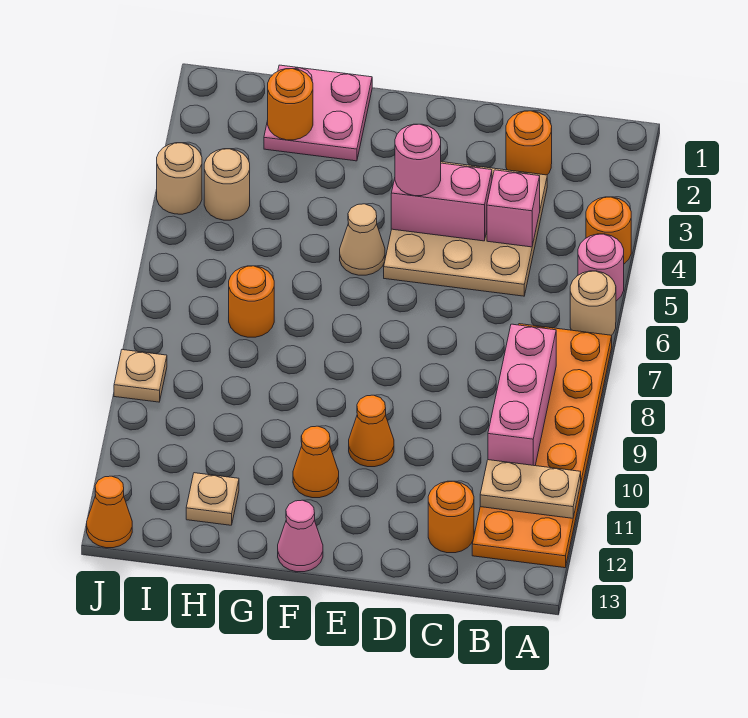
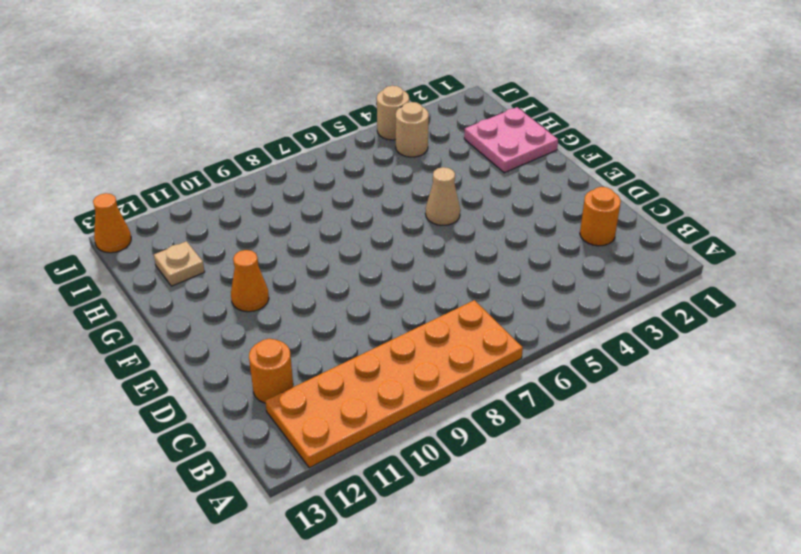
none -> orange round brick A4 level 1
none -> pink round brick A5 level 1
none -> tan round brick A6 level 1

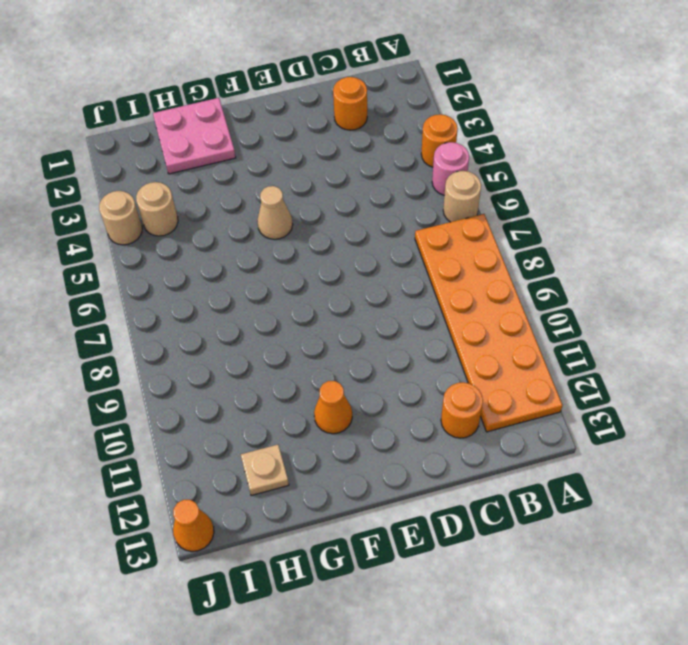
none -> tan plate C3:E5 level 1
none -> orange cone E10 level 1
none -> pink cone F13 level 1

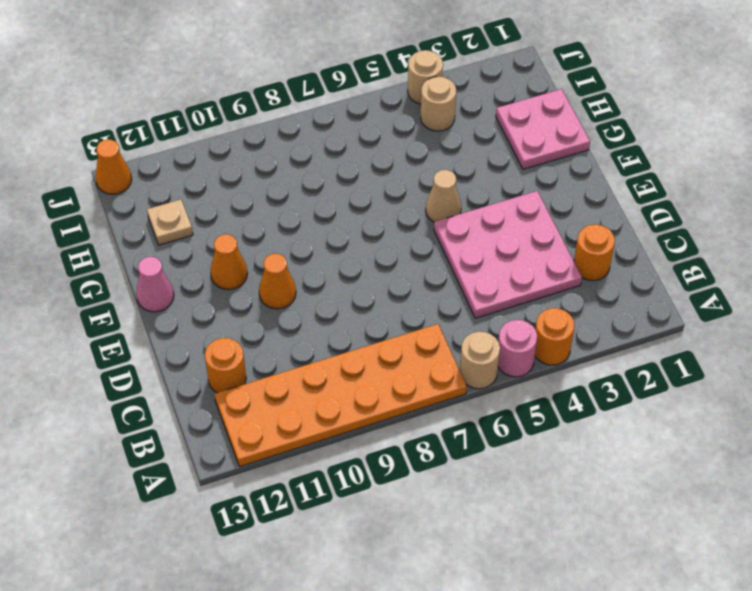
pink plate C3:E5 level 1 -> tan plate C3:E5 level 1
none -> orange round brick H7 level 1
none -> tan plate J9 level 1
none -> tan plate A11:B11 level 2

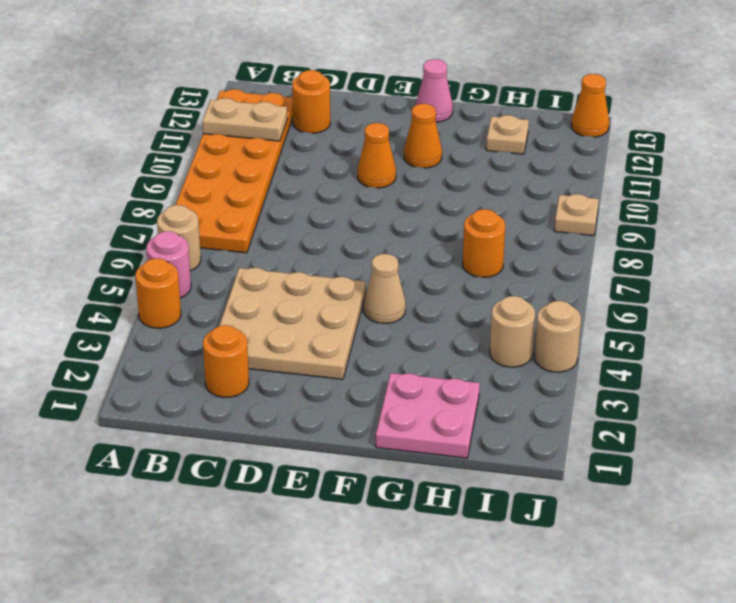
none -> pink brick B8:B10 level 2
none -> pink brick C4 level 2
none -> pink brick D4:E4 level 2

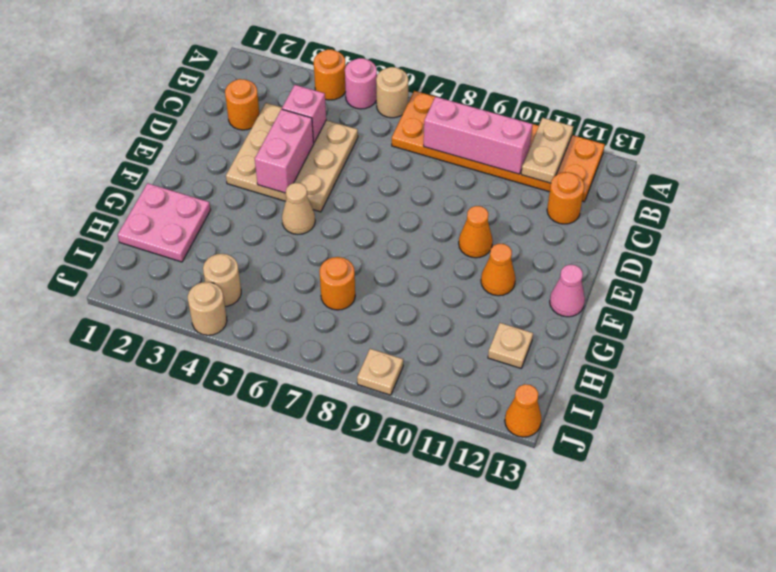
none -> orange round brick H2 level 2
none -> pink round brick E4 level 3

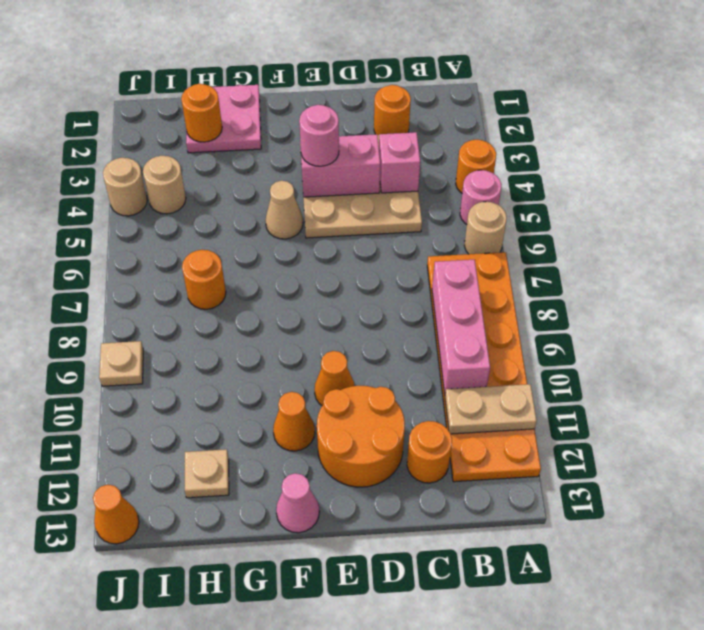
orange round brick D11:E12 level 1 -> none

